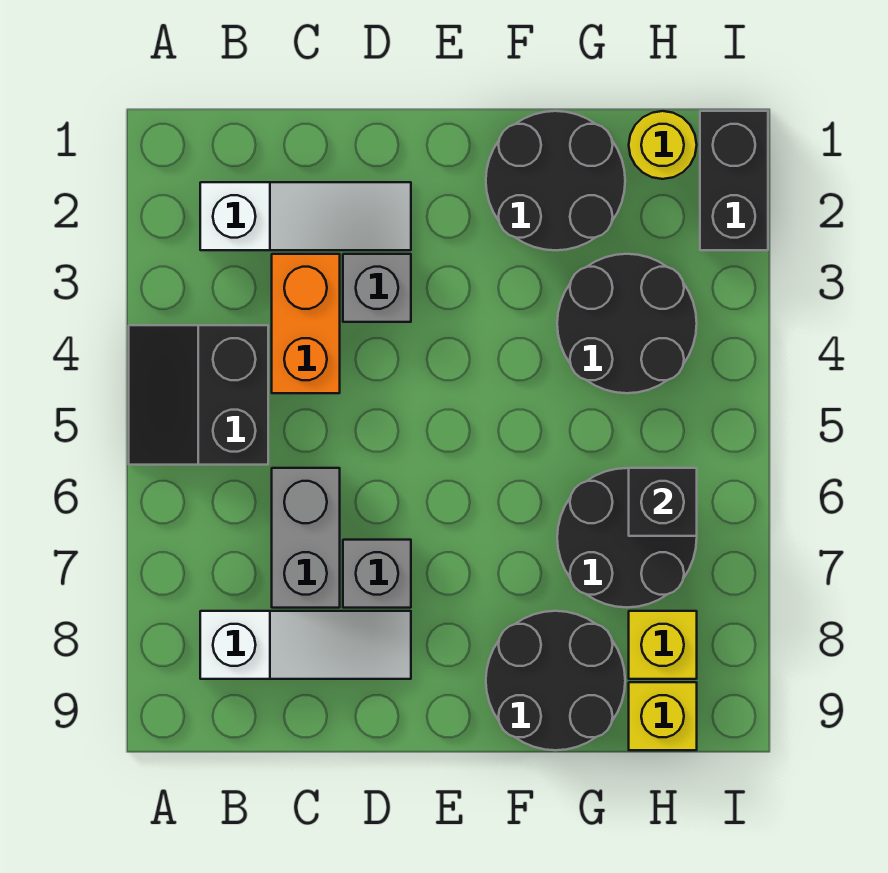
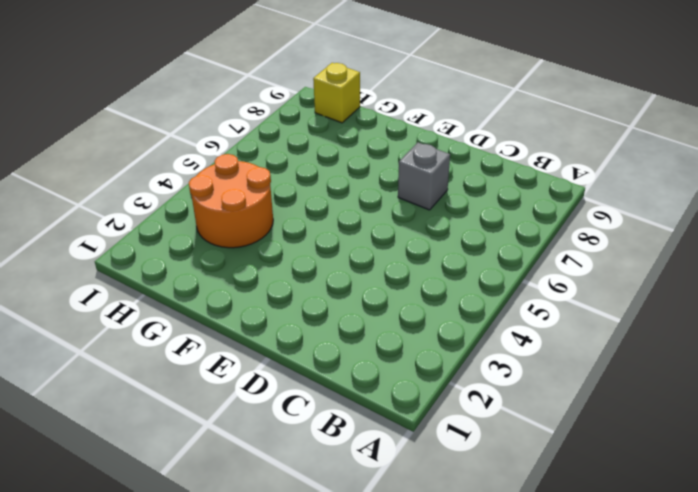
orange round brick G3:H4 level 1 -> black round brick G3:H4 level 1
none -> black slope A4:B5 level 1 top B
none -> white slope B2:D2 level 1 top B
none -> white slope B8:D8 level 1 top B

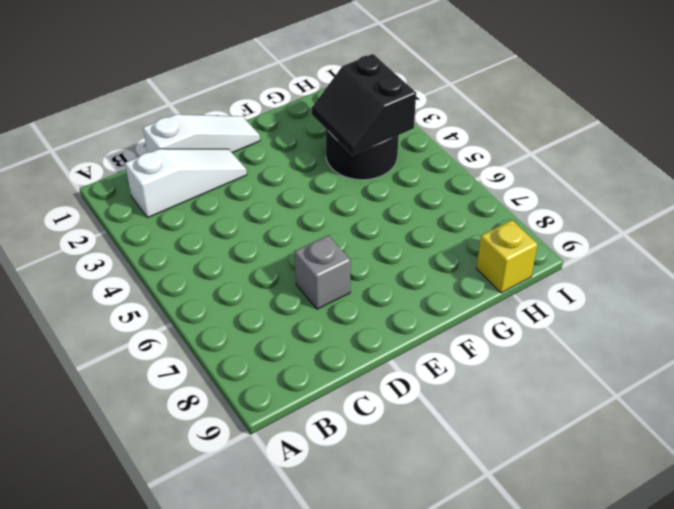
white slope C1:E1 level 1 top C -> white slope B8:D8 level 1 top B
black slope G3:H4 level 2 top H -> black slope A4:B5 level 1 top B
none -> orange brick C3:C4 level 1
none -> grey brick C6:C7 level 1
none -> grey brick D3 level 1

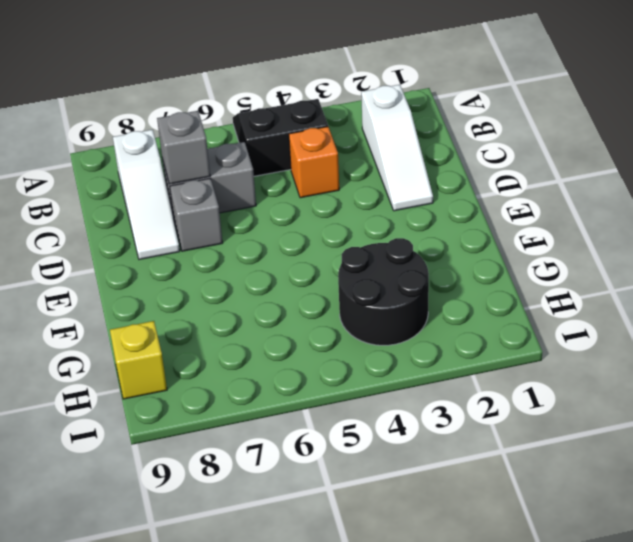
orange brick C4 level 1 -> orange brick C3:C4 level 1
grey brick C7 level 2 -> grey brick D3 level 1
none -> black round brick F1:G2 level 1
none -> black round brick F8:G9 level 1
none -> black round brick G6:H7 level 1

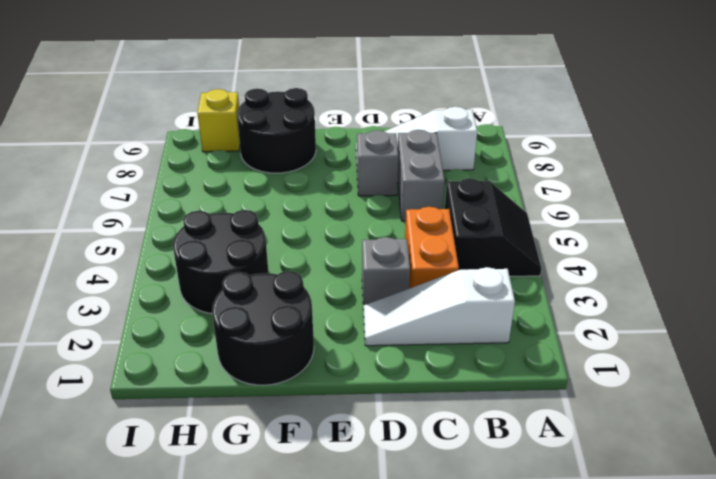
none -> black round brick G6:H7 level 1
none -> yellow round brick H1 level 1
none -> yellow brick H8 level 1

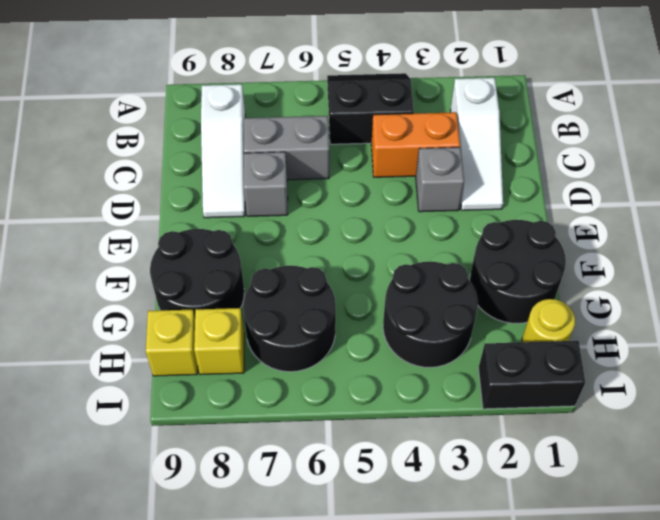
none -> black brick H6 level 2

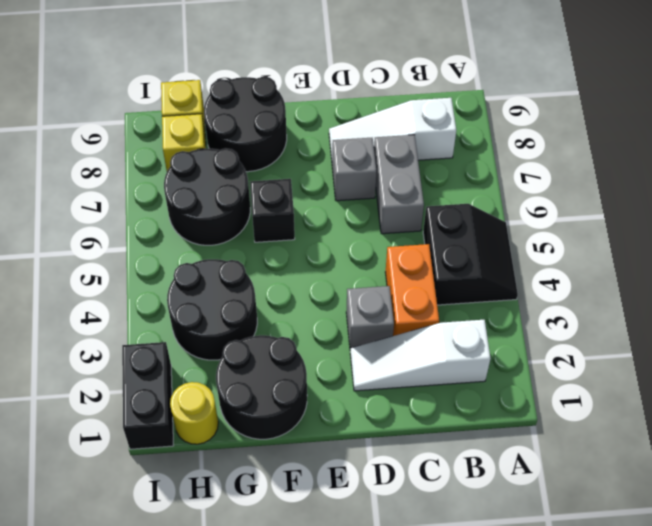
black brick F6 level 1 -> black brick H6 level 2

